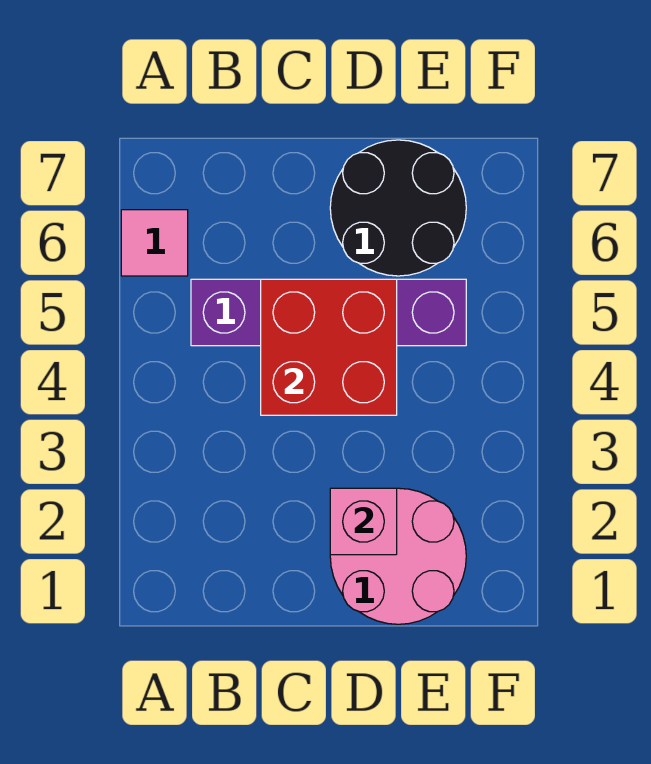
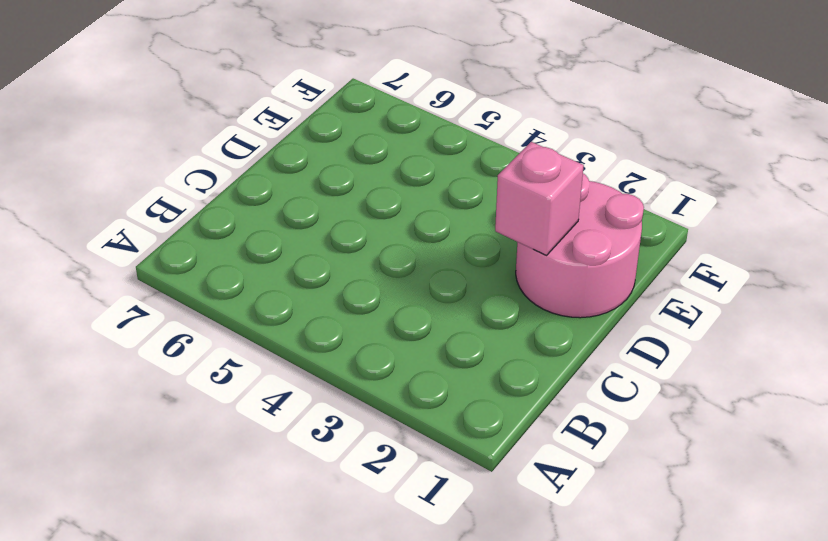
none -> pink tile A6 level 1
none -> purple brick B5:E5 level 1

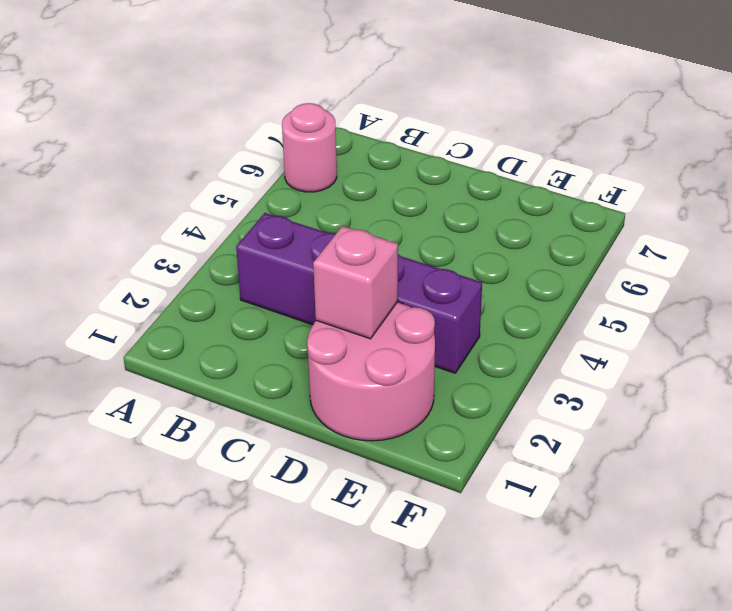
pink round brick A6 level 1 -> pink tile A6 level 1
purple brick B3:E3 level 1 -> purple brick B5:E5 level 1
none -> black round brick D6:E7 level 1
none -> red brick C4:D5 level 2

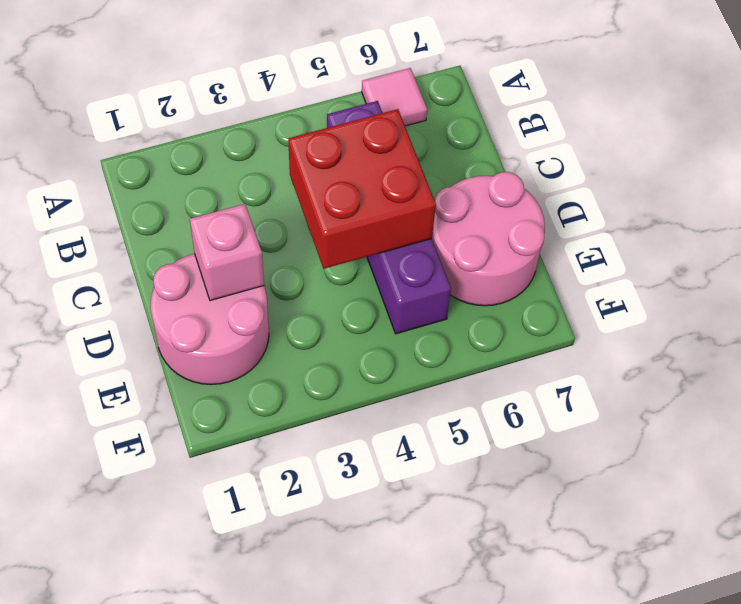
pink round brick D6:E7 level 1 -> black round brick D6:E7 level 1

